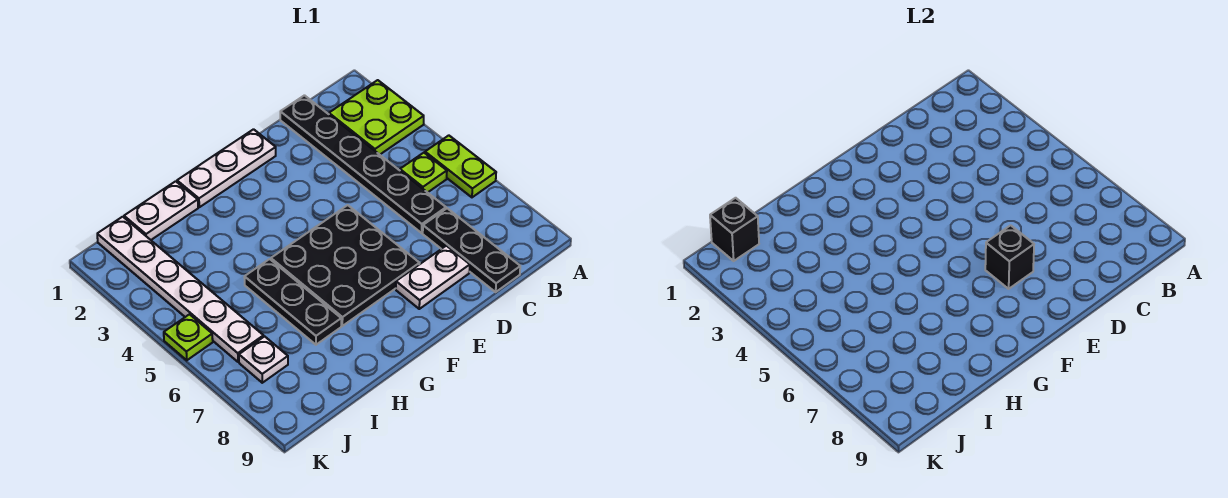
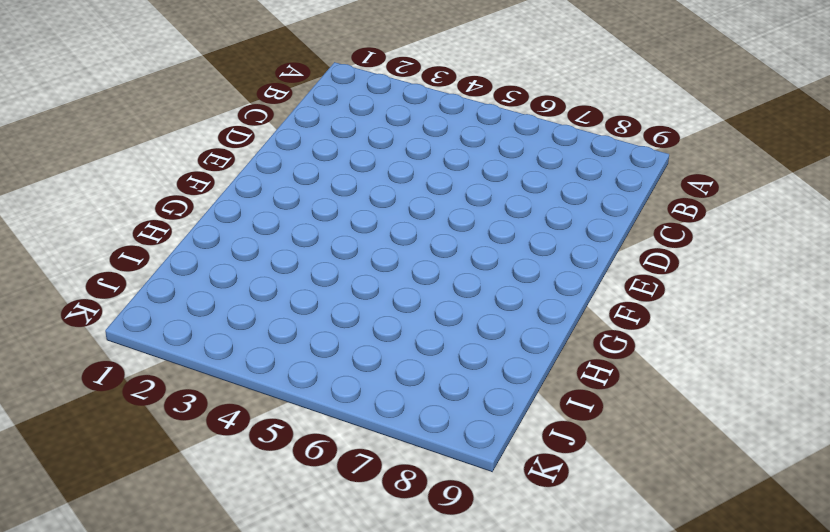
none -> lime plate A2:B3 level 1
none -> lime plate A5:A6 level 1
none -> lime plate B5 level 1

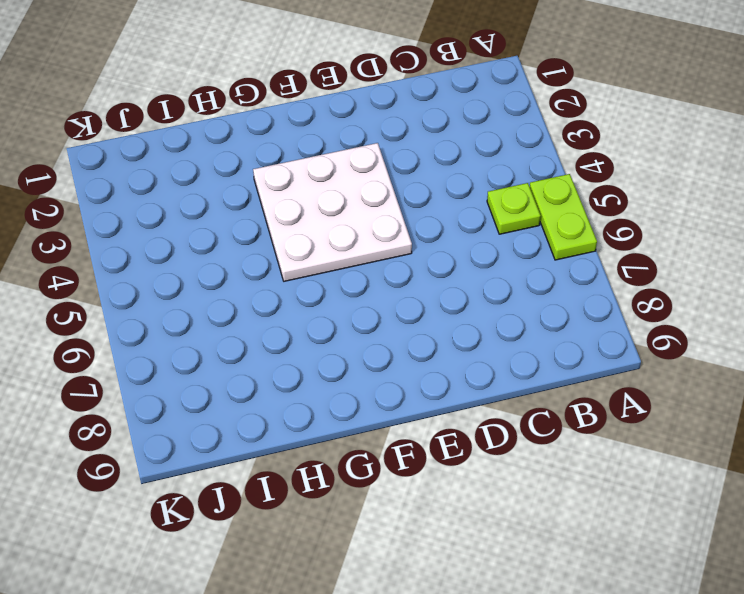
white plate E3:G5 level 1 -> black plate E5:G7 level 1
none -> lime plate A2:B3 level 1
none -> black plate C1:C6 level 1
none -> black plate C7:C9 level 1

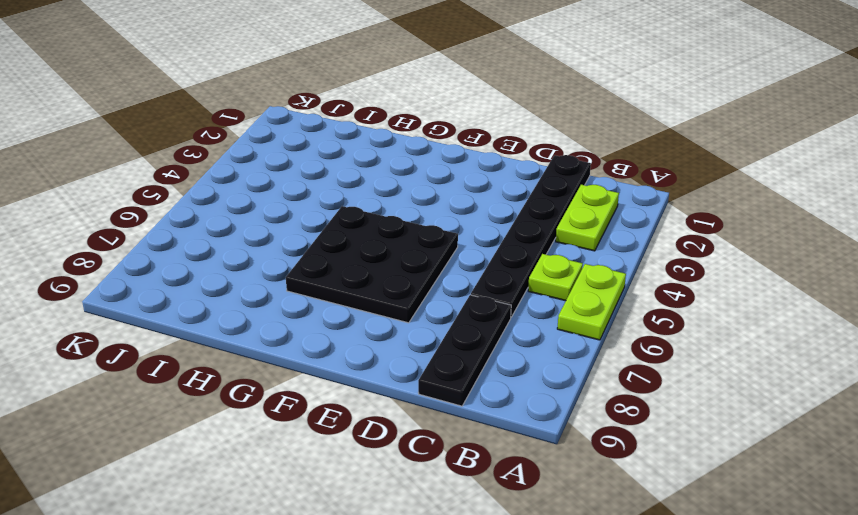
lime plate B2:B3 level 1 -> lime plate A2:B3 level 1
none -> white plate D8:E8 level 1
none -> white plate E1:G1 level 1
none -> white plate H1:I1 level 1

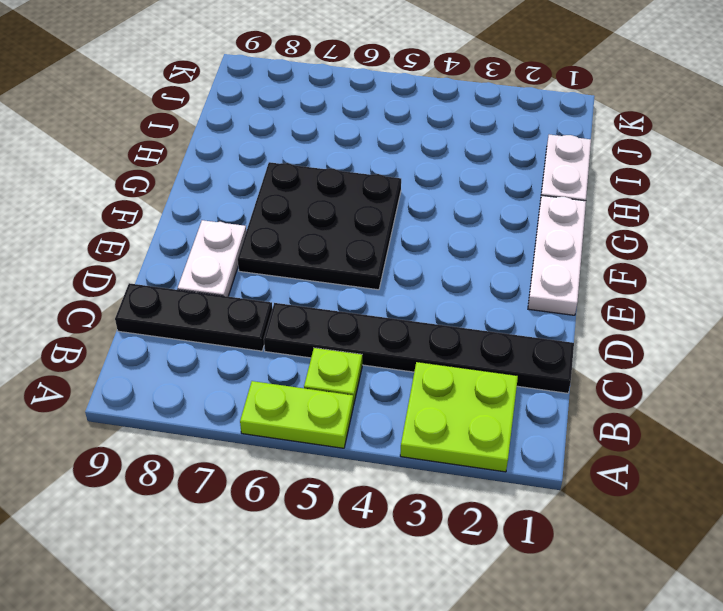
none -> black plate H5:H7 level 1
none -> white plate J1:J6 level 1
none -> white plate J7 level 1

